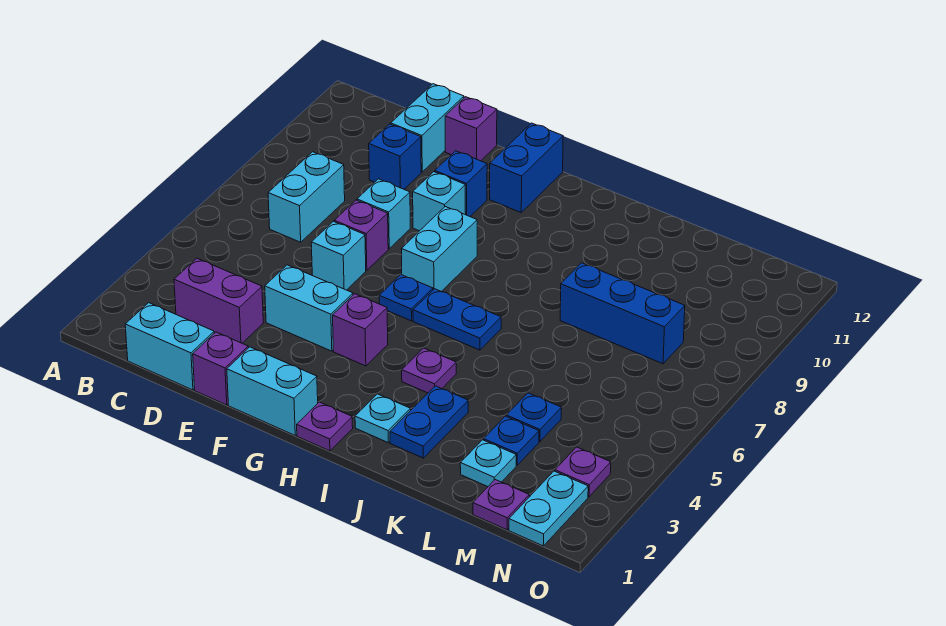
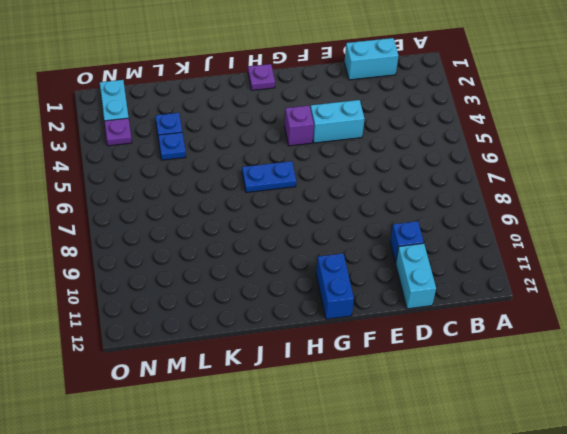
none -> purple brick C3:D3 level 1
none -> cyan brick C7:C8 level 1
none -> purple brick E1 level 1
none -> cyan brick E6 level 1

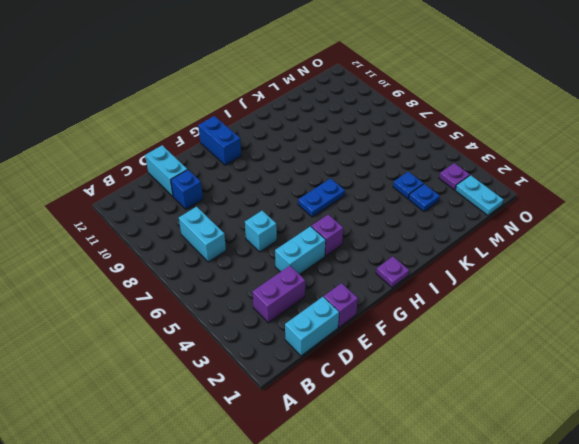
none -> purple brick E7 level 1
none -> cyan brick E8 level 1
none -> purple brick E12 level 1
none -> cyan brick F1:G1 level 1

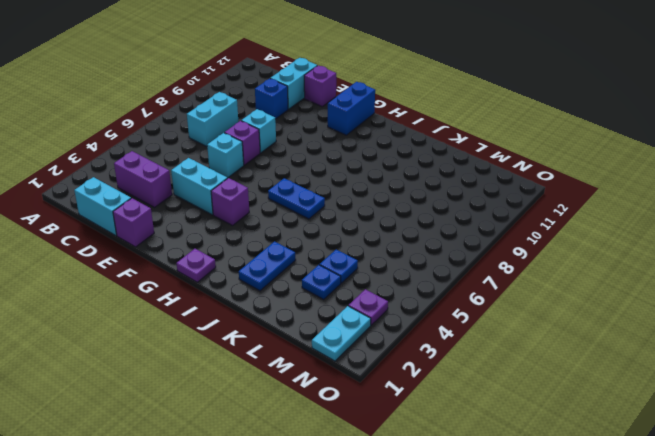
none -> cyan brick F1:G1 level 1
none -> cyan brick F9 level 1
none -> blue brick F10 level 1
none -> blue plate G6 level 1

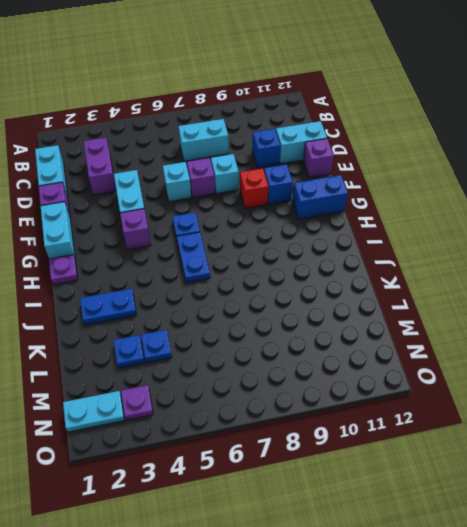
red brick F9 level 1 -> cyan brick F9 level 1
none -> cyan brick G7:G8 level 1
none -> cyan plate I2 level 1
none -> purple plate I4 level 1
none -> blue brick K8:M8 level 1

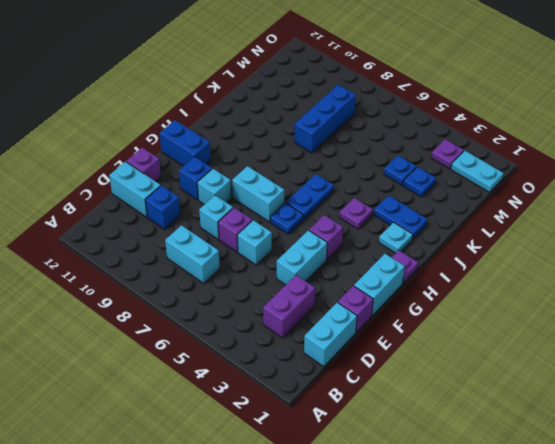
none -> cyan plate L2 level 1
none -> purple plate M1 level 1

